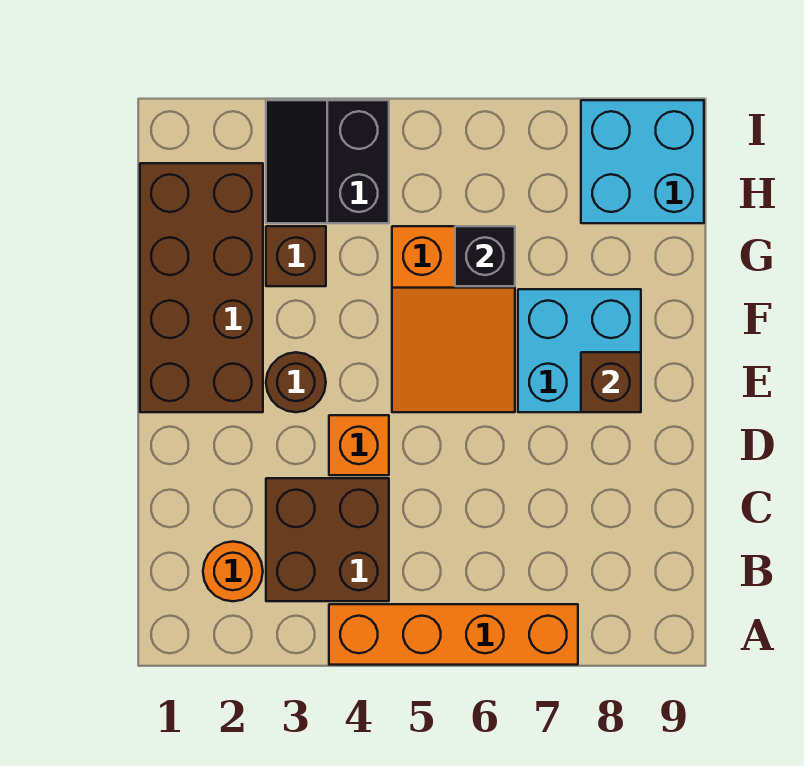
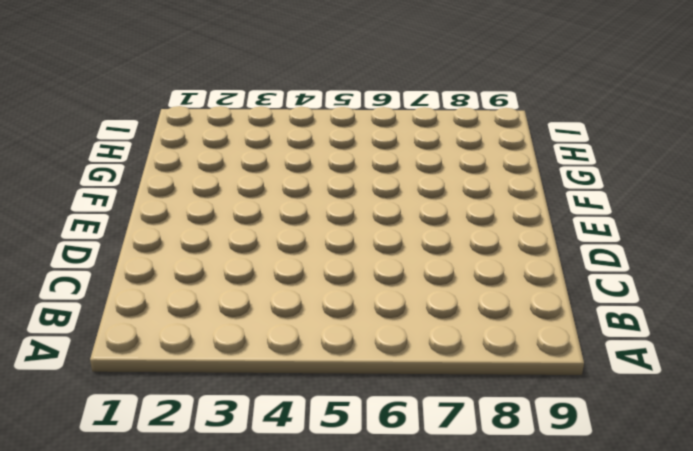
none -> orange brick A4:A7 level 1
none -> orange round brick B2 level 1
none -> brown brick B3:C4 level 1

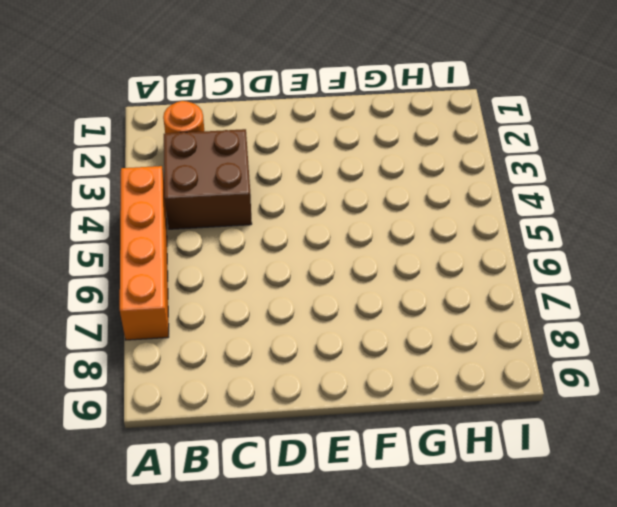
none -> orange brick D4 level 1
none -> brown brick E1:H2 level 1
none -> brown round brick E3 level 1

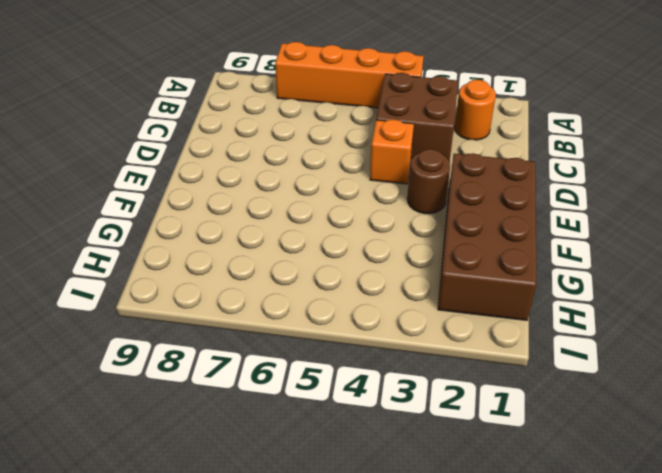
none -> orange slope E5:G6 level 1 top G
none -> cyan brick E7:F8 level 1
none -> brown brick G3 level 1

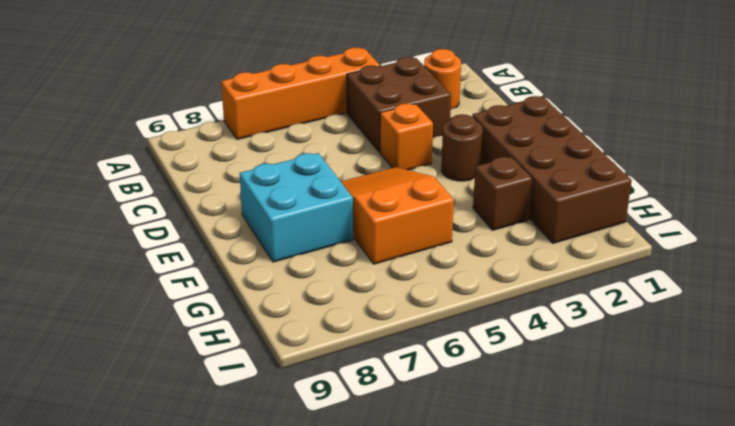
none -> black slope H3:I4 level 1 top 4
none -> cyan brick H8:I9 level 1
none -> brown brick E8 level 2

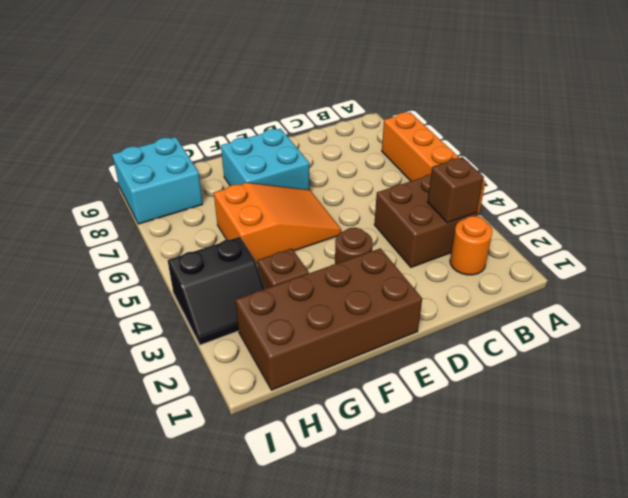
brown brick B3 level 2 -> brown brick E8 level 2
none -> orange brick D4 level 1
none -> black brick G6 level 2

